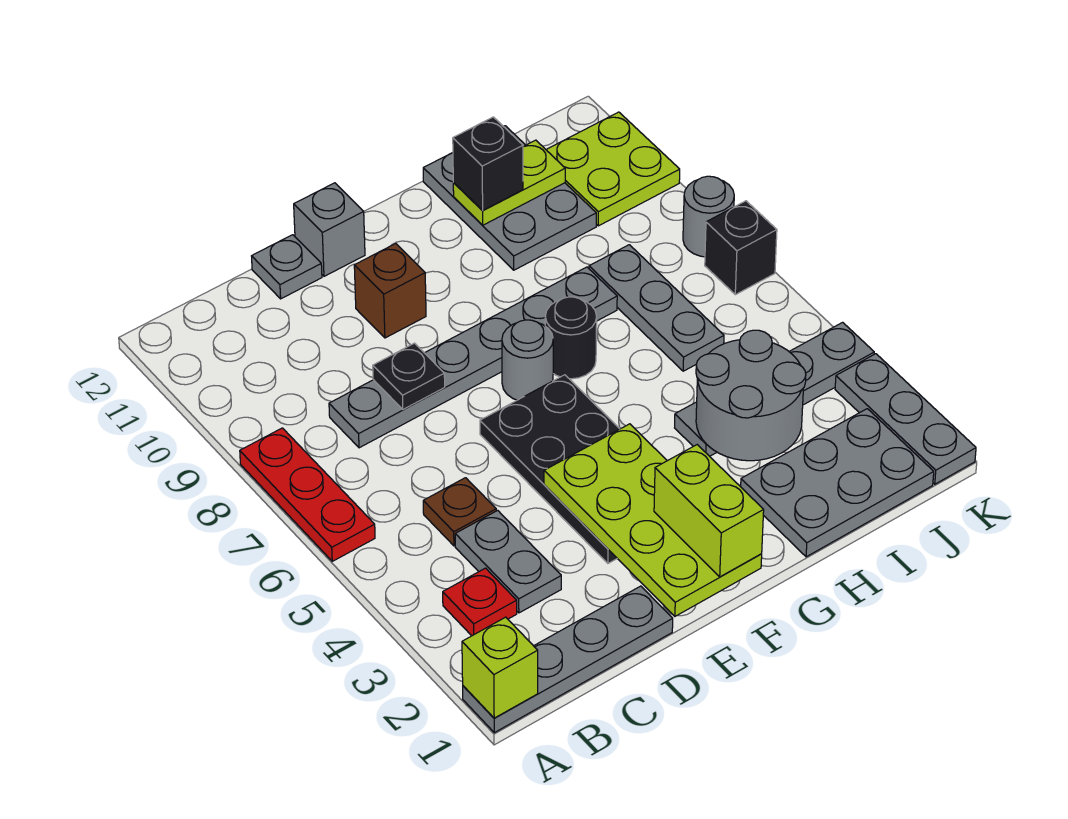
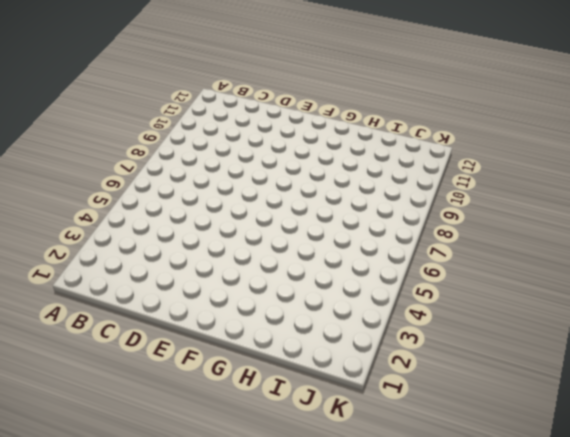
none -> grey plate A1:D1 level 1
none -> red plate A6:A8 level 1
none -> red plate B3 level 1

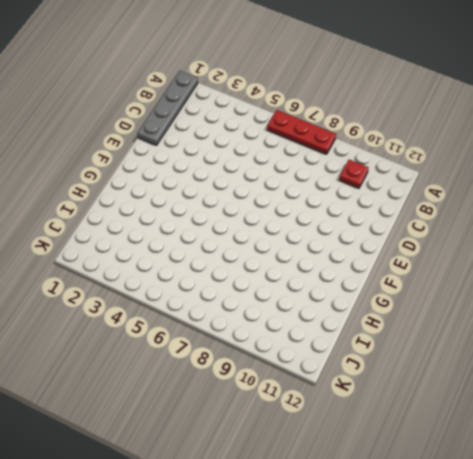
red plate B10 level 1 -> red plate B3 level 1
none -> grey plate C3:C4 level 1
none -> brown plate C5 level 1
none -> grey plate C8:H8 level 1

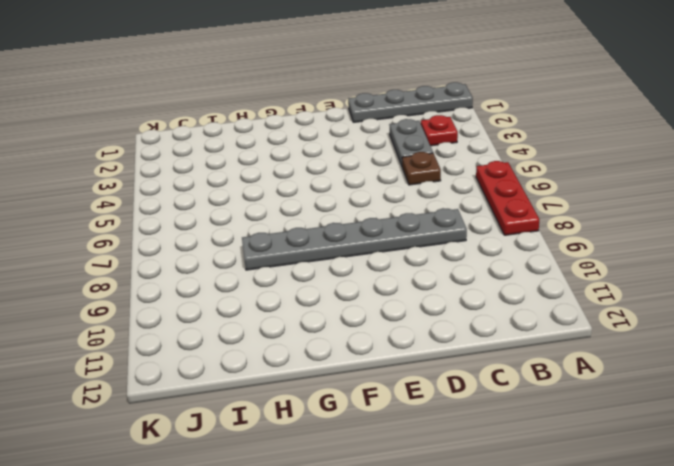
none -> grey plate D12 level 1
none -> black plate E3:F6 level 1
none -> brown brick E10 level 1

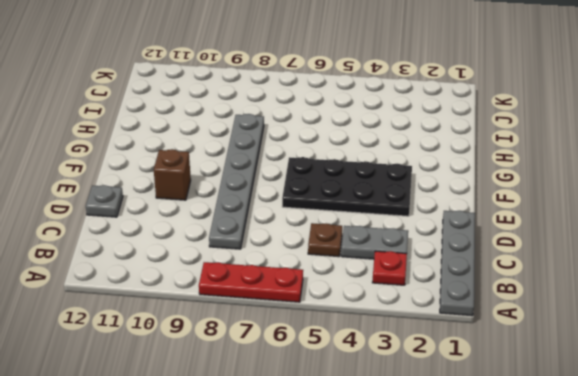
none -> grey brick E12 level 1
none -> grey round brick F7 level 1
none -> black round brick G7 level 1

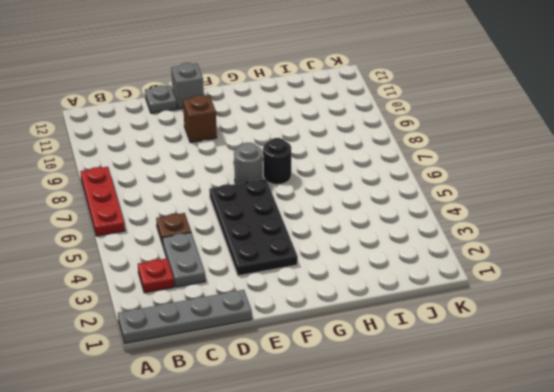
none -> grey plate C8:H8 level 1
none -> grey plate H1:J2 level 1
none -> grey plate H4:K4 level 1

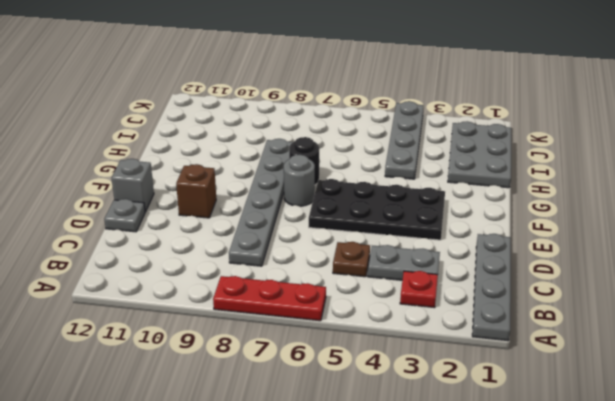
none -> grey plate H10:I12 level 1
none -> grey plate I6:I8 level 1
none -> lime plate J10:K11 level 1

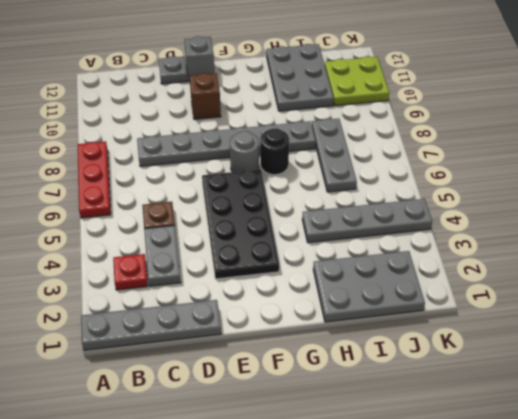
none -> grey plate K1:K3 level 1
none -> black brick K7 level 1
none -> grey round brick K8 level 1

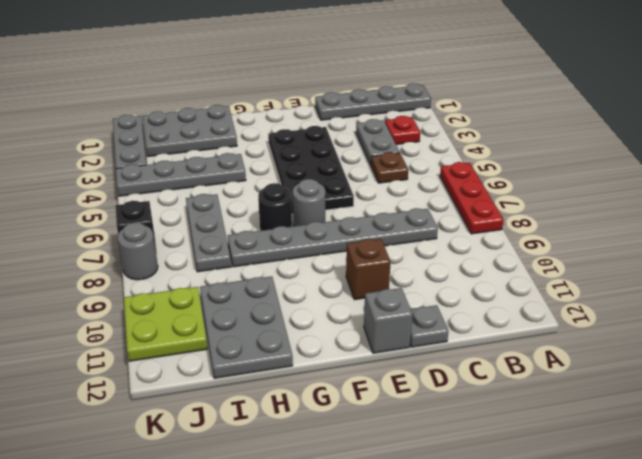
none -> lime brick A1 level 2
none -> black plate D8 level 2
none -> lime plate E1:F4 level 2

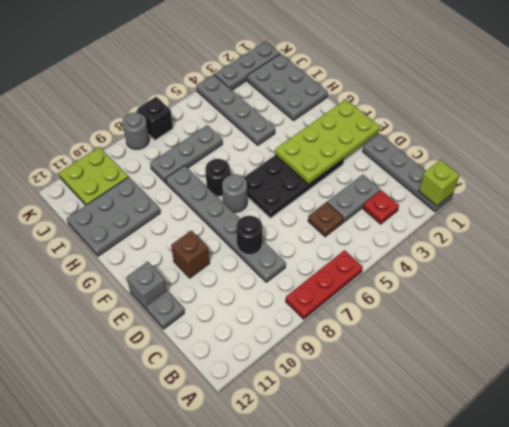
black round brick D8 level 2 -> black plate D8 level 2
none -> grey round brick H3:I4 level 2
none -> lime plate H11:I11 level 2
none -> lime brick F1:F2 level 3

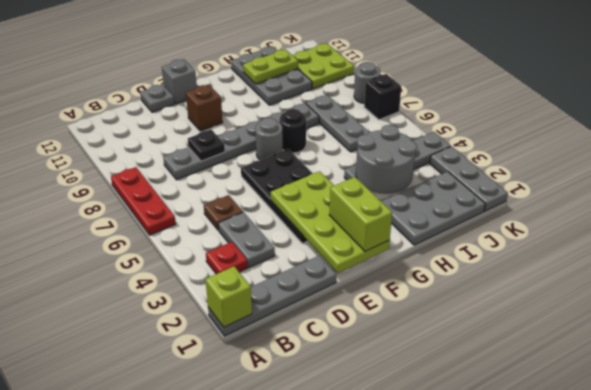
none -> black brick H11 level 3

